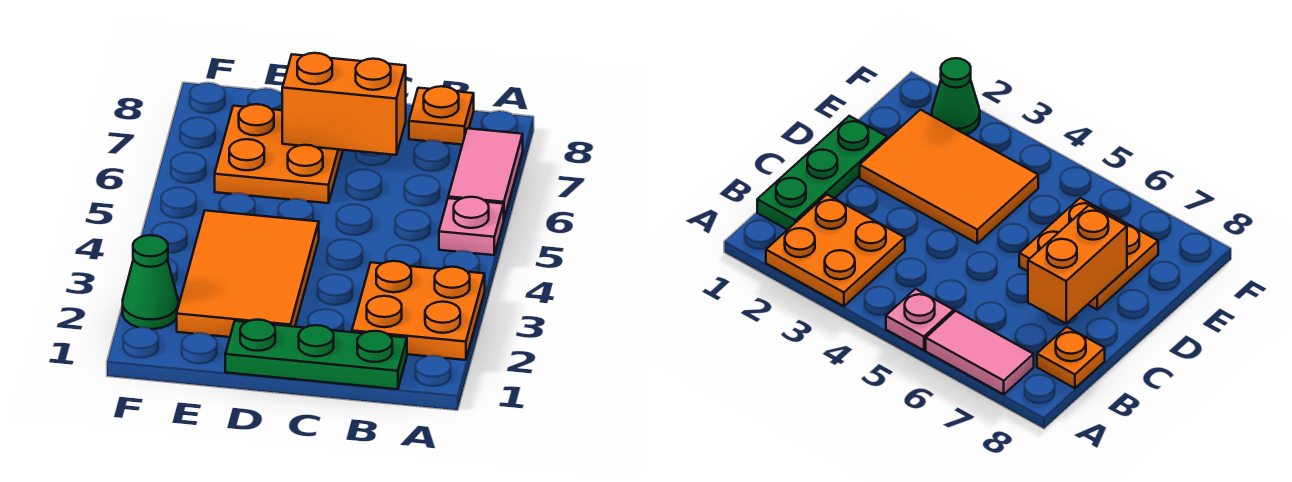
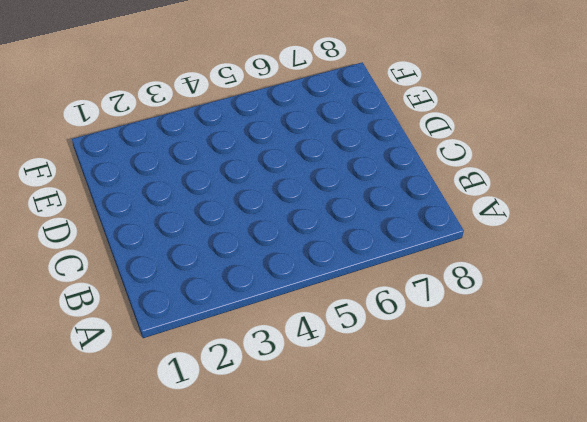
none -> orange plate A2:B3 level 1
none -> pink plate A5 level 1

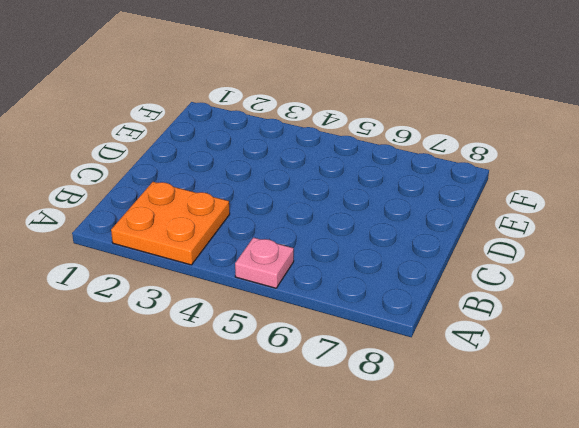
none -> pink tile A6:A7 level 1
none -> green plate B1:D1 level 1

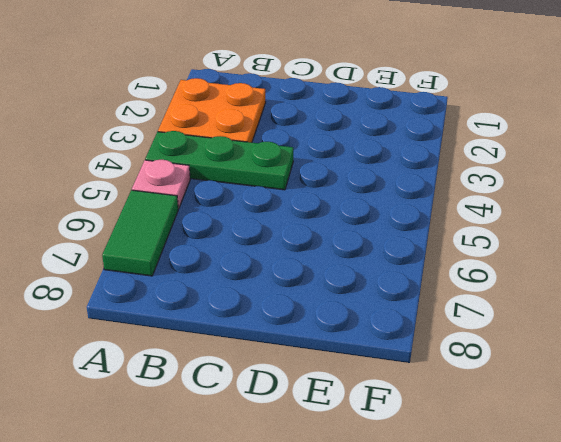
green plate A4:C4 level 1 -> green plate B1:D1 level 1
green tile A6:A7 level 1 -> pink tile A6:A7 level 1
none -> orange plate B8 level 1
none -> orange tile D2:E4 level 1

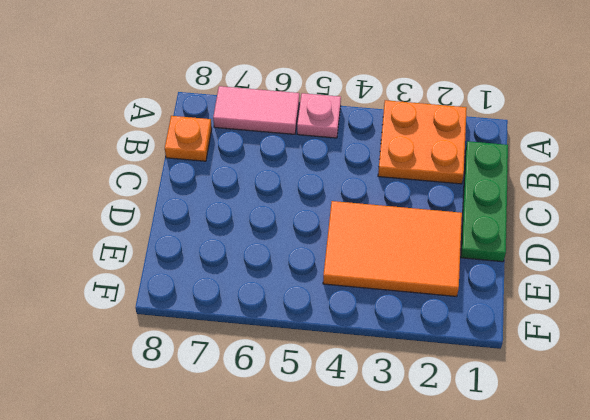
none -> orange plate D6:E7 level 1
none -> green cone F2 level 1

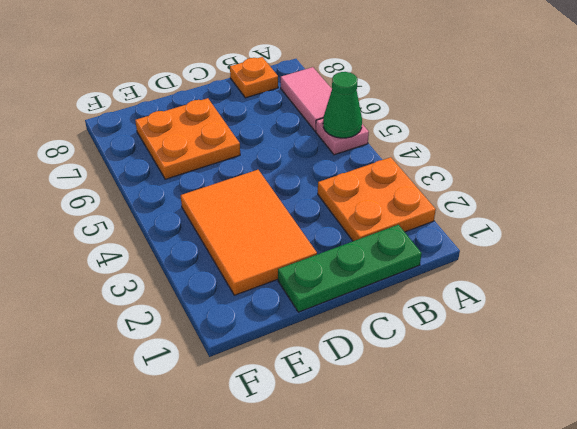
green cone A5 level 2 -> green cone F2 level 1
none -> orange brick C7:D7 level 2

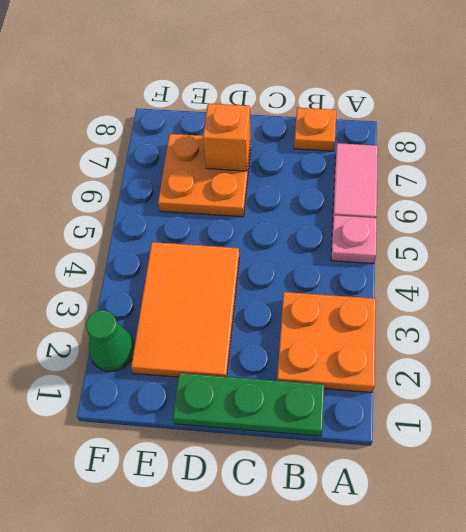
orange brick D7 level 2 -> orange brick C7:D7 level 2

